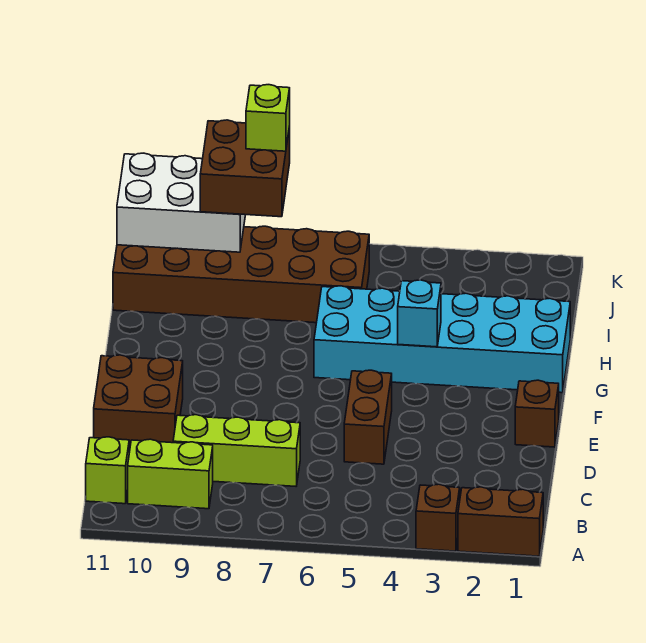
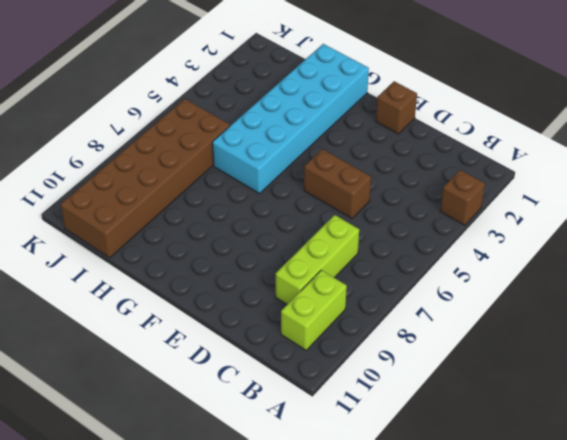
none -> brown brick A1:A2 level 1
none -> lime brick B11 level 1
none -> brown brick D10:E11 level 1

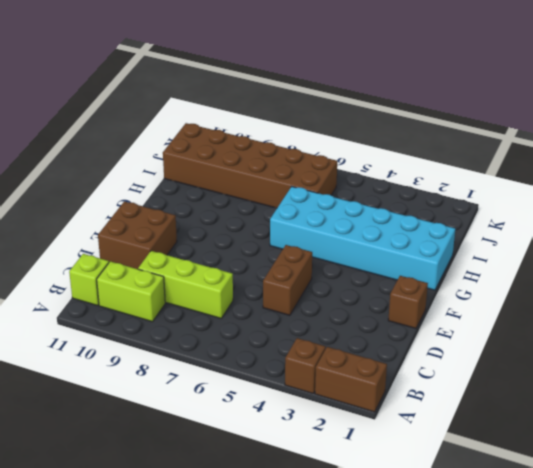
none -> cyan brick G4 level 2
none -> white brick J9:K11 level 2
none -> brown brick J8:K9 level 3

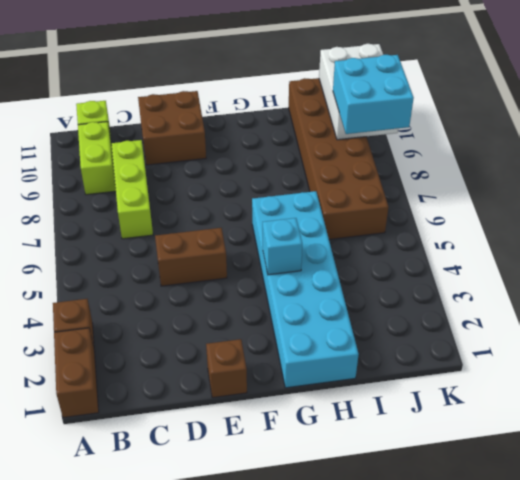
cyan brick J8:K9 level 3 -> brown brick J8:K9 level 3
none -> lime brick K8 level 4

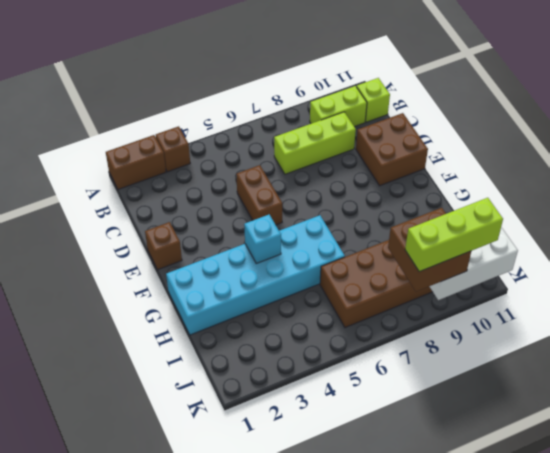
lime brick K8:K10 level 4 -> lime brick K8 level 4

